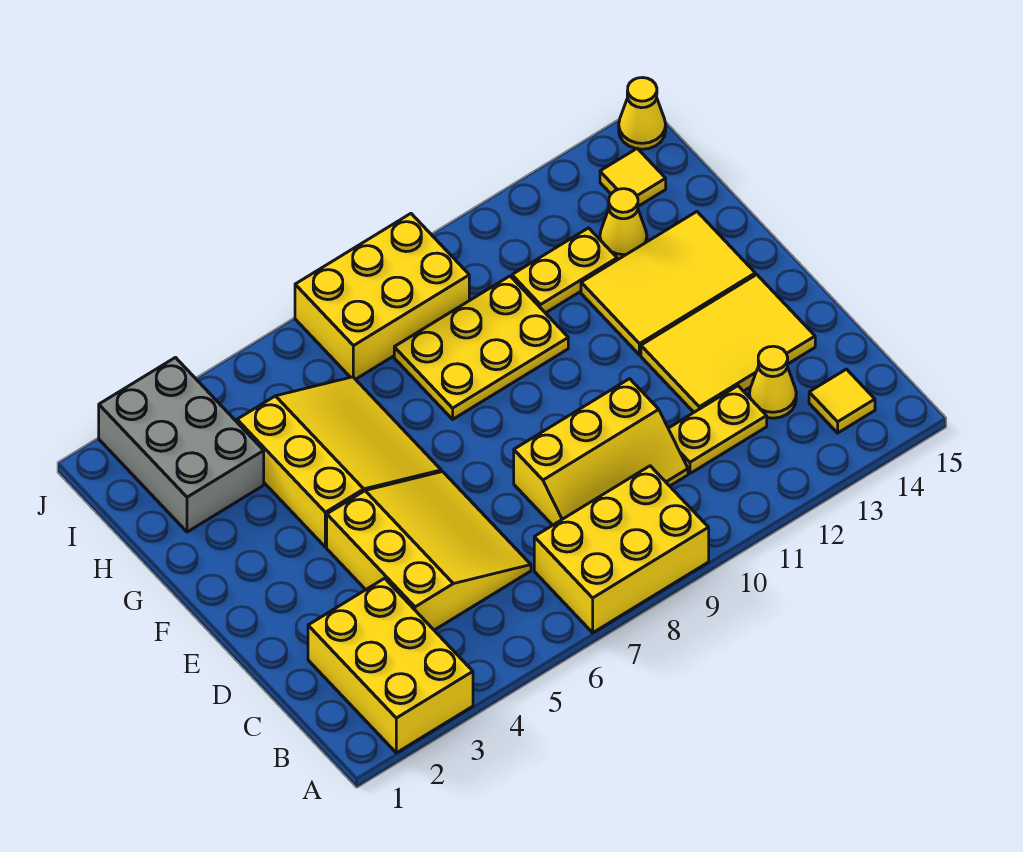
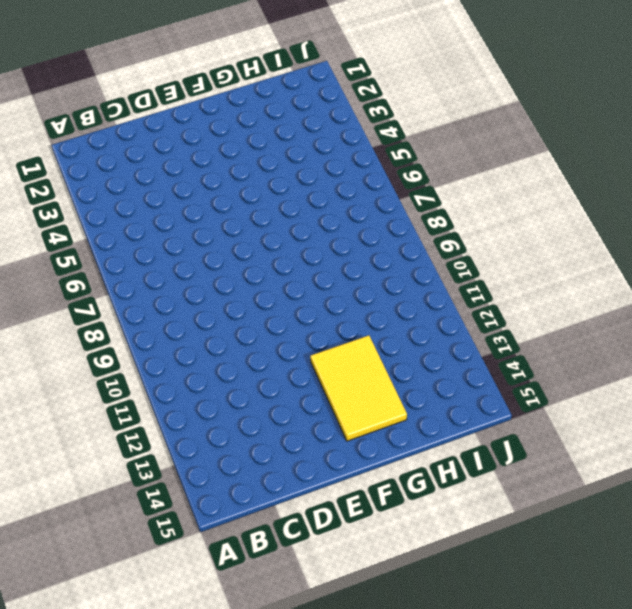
none -> yellow brick A2:C3 level 1
none -> yellow brick A7:B9 level 1
none -> yellow tile B14 level 1

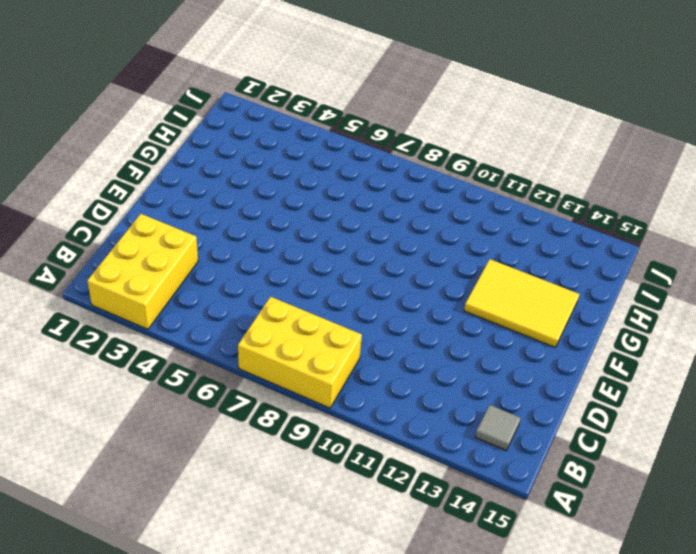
grey tile B14 level 1 -> yellow tile B14 level 1
none -> yellow slope C4:E6 level 1 top 4
none -> yellow slope C8:D10 level 1 top D
none -> yellow plate C11:C12 level 1

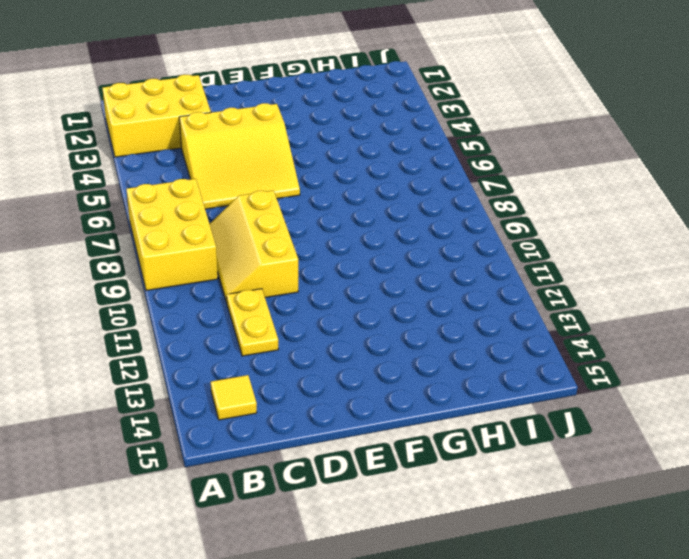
none -> yellow cone C13 level 1
none -> yellow tile D12:E14 level 1
none -> yellow slope F4:H6 level 1 top 4

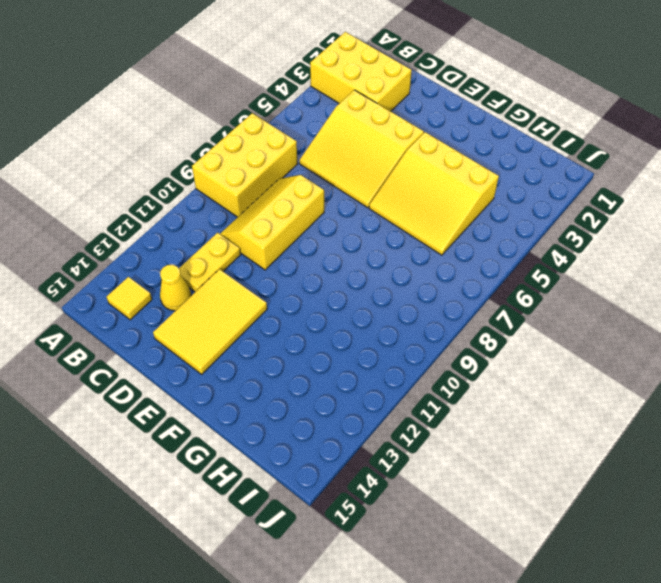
none -> yellow tile F12:G14 level 1
none -> yellow plate G8:H10 level 1
none -> grey brick H2:J3 level 1

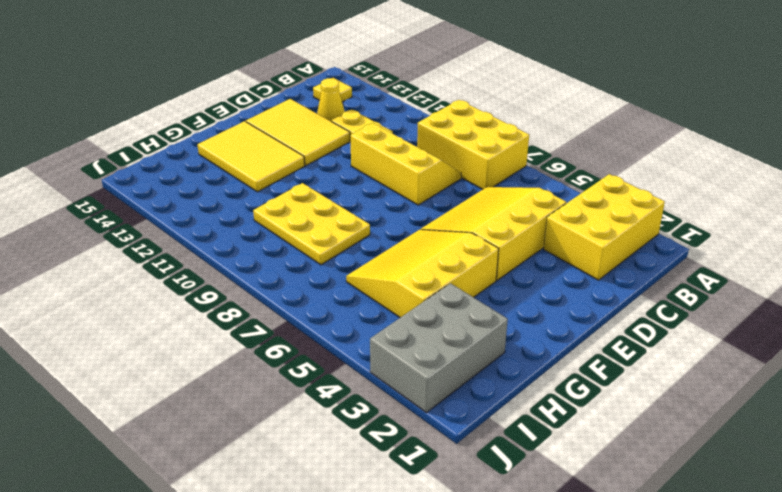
none -> yellow plate H11:H12 level 1
none -> yellow cone H13 level 1
none -> yellow brick I7:J9 level 1

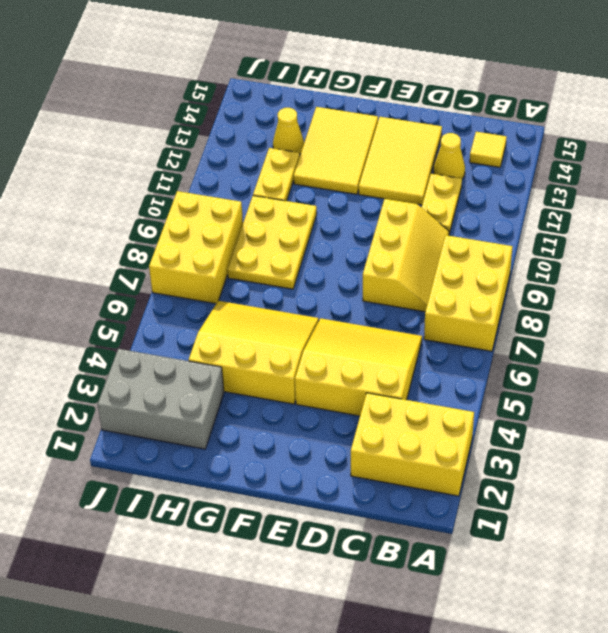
none -> yellow tile I14 level 1
none -> yellow cone J15 level 1

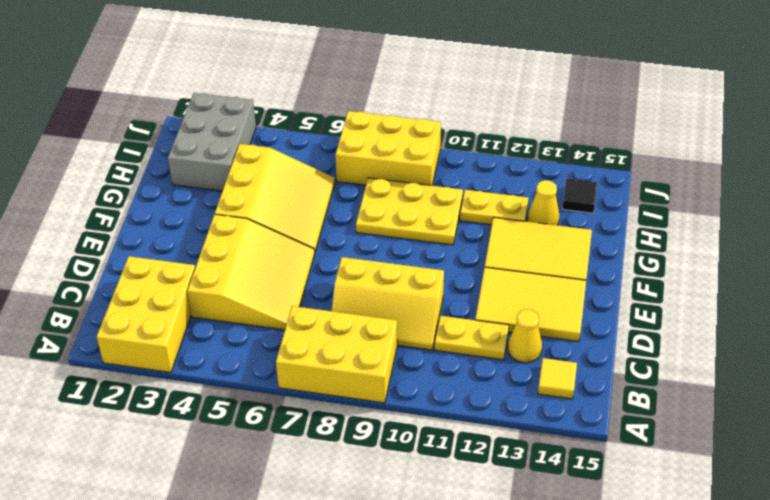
black tile I14 level 1 -> yellow tile I14 level 1
none -> yellow cone J15 level 1

